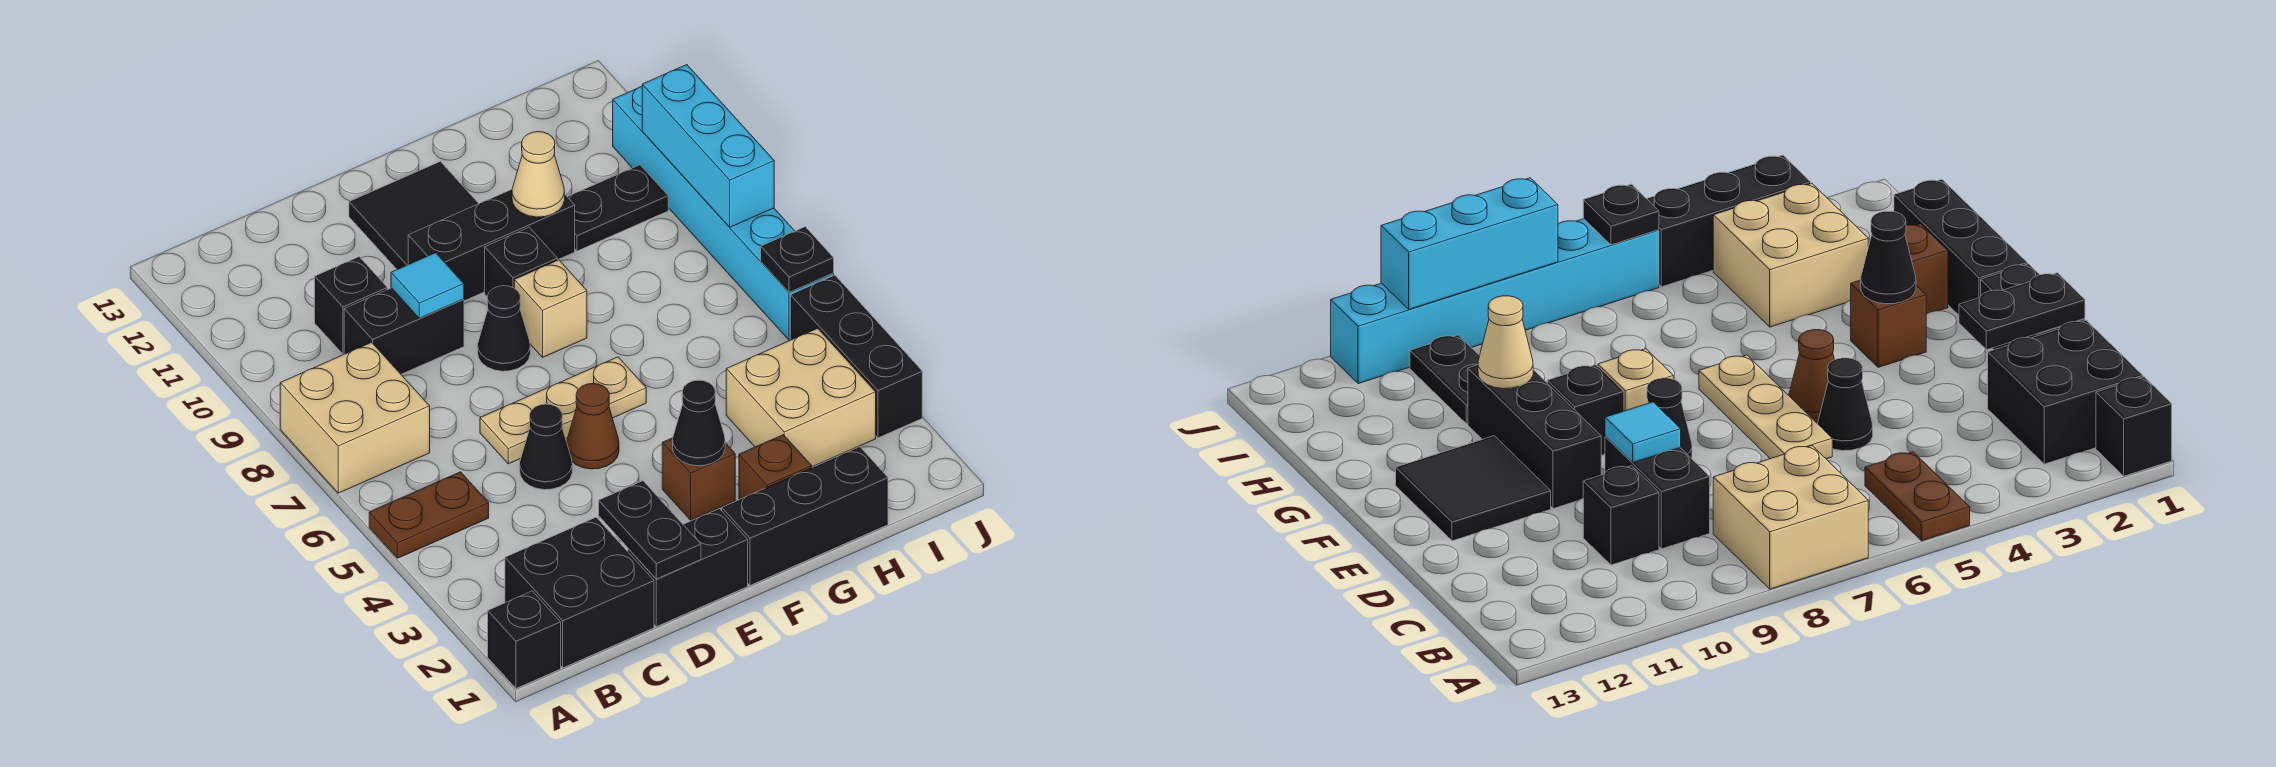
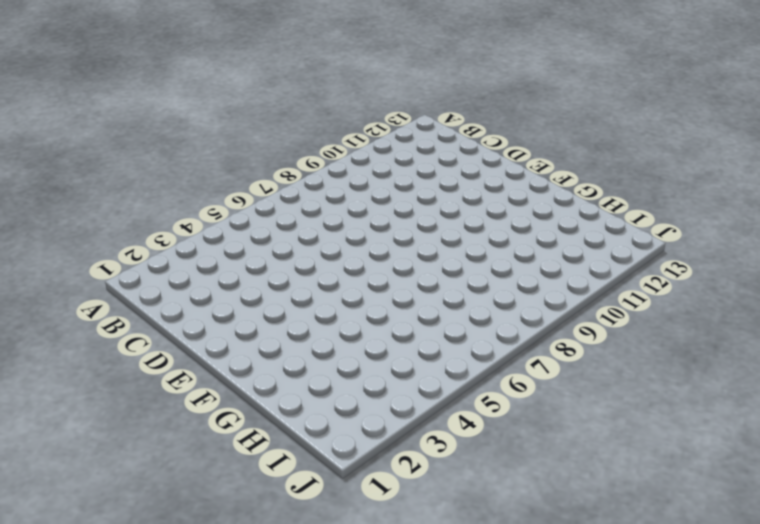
none -> black brick A1 level 1
none -> brown plate A5:B5 level 1
none -> tan brick A7:B8 level 1

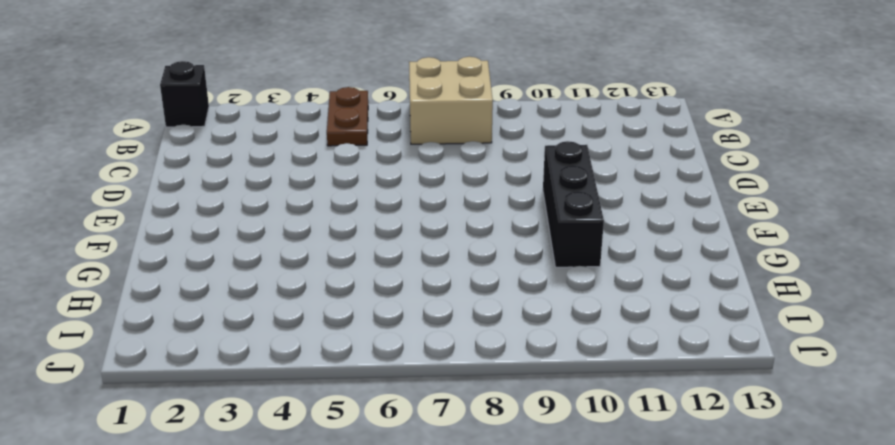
none -> black brick B1:C2 level 1
none -> black brick C9:D9 level 1
none -> black brick C10 level 1

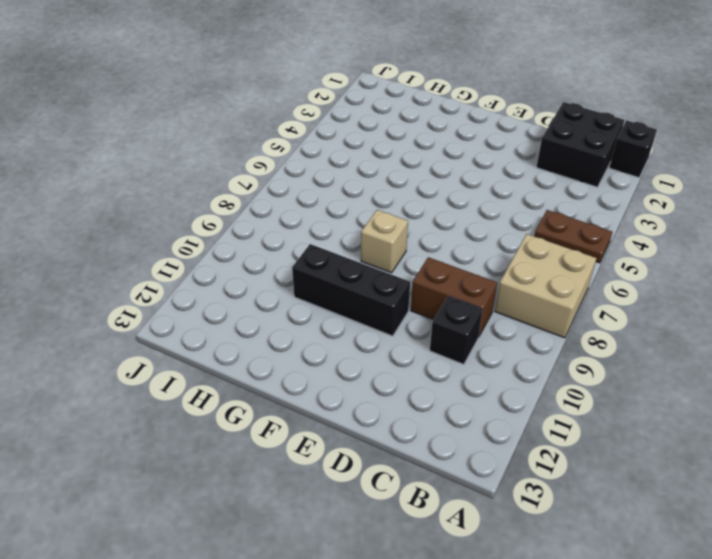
brown brick C9:D9 level 1 -> black brick C9:D9 level 1
none -> black brick D1:E1 level 1
none -> black cone D5 level 1
none -> tan plate D6:F6 level 1

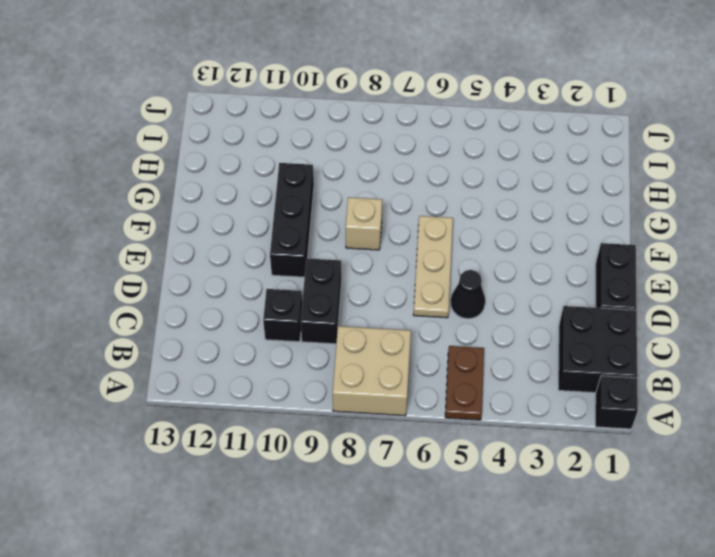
none -> brown cone E5 level 1
none -> black cone E8 level 1
none -> black tile E11:F12 level 1

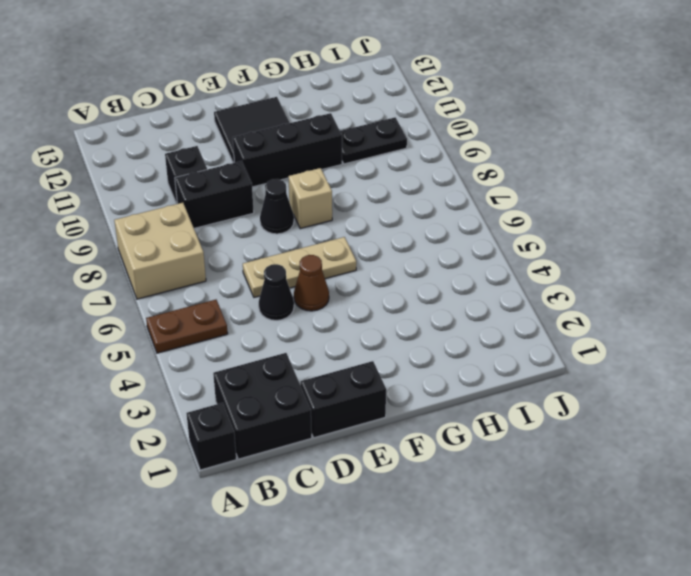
none -> black brick F1:H1 level 1
none -> brown brick F3 level 1
none -> black brick F9 level 1

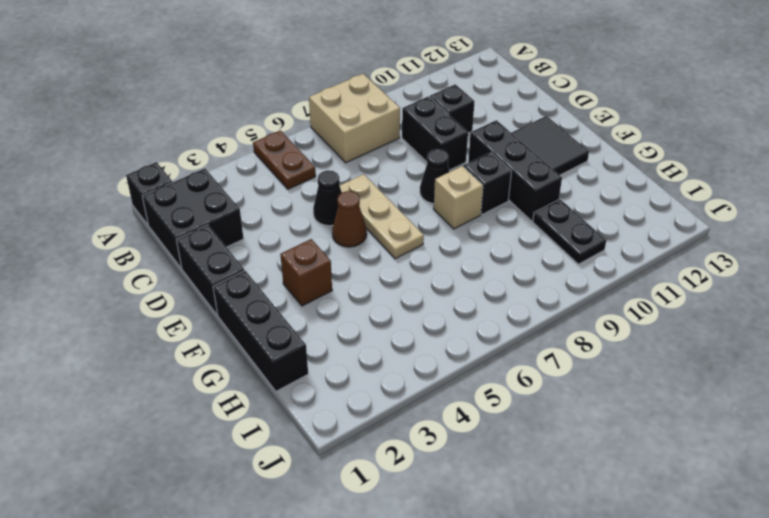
none -> brown brick G2 level 1
none -> tan brick H3:I4 level 1
none -> black brick J3:J5 level 1

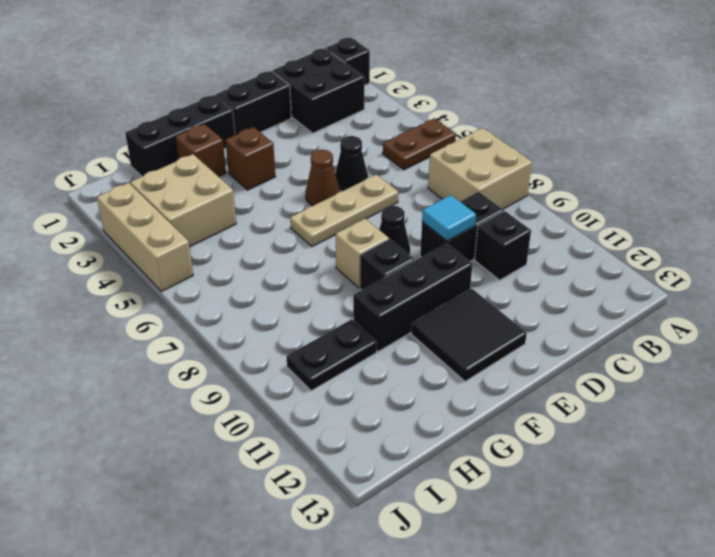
tan brick J3:J5 level 1 -> black brick J3:J5 level 1
none -> cyan brick J6:J11 level 1
none -> black plate D1:D2 level 2
none -> black cone F3 level 2

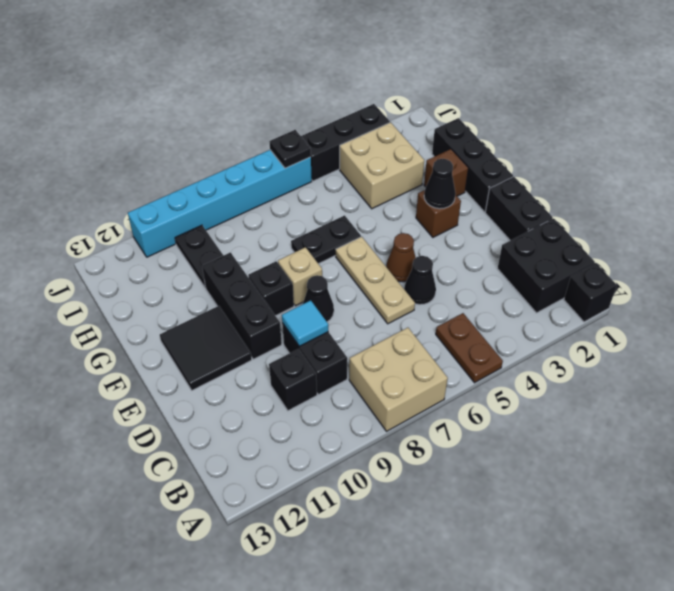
black plate G6:G7 level 1 -> black plate D1:D2 level 2
none -> tan cone G10 level 2
none -> cyan brick J8:J10 level 2

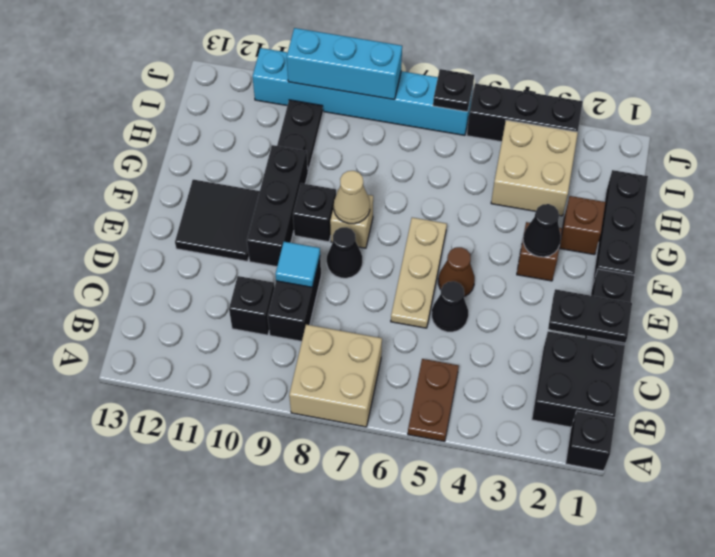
tan cone F8 level 2 -> tan cone G10 level 2

